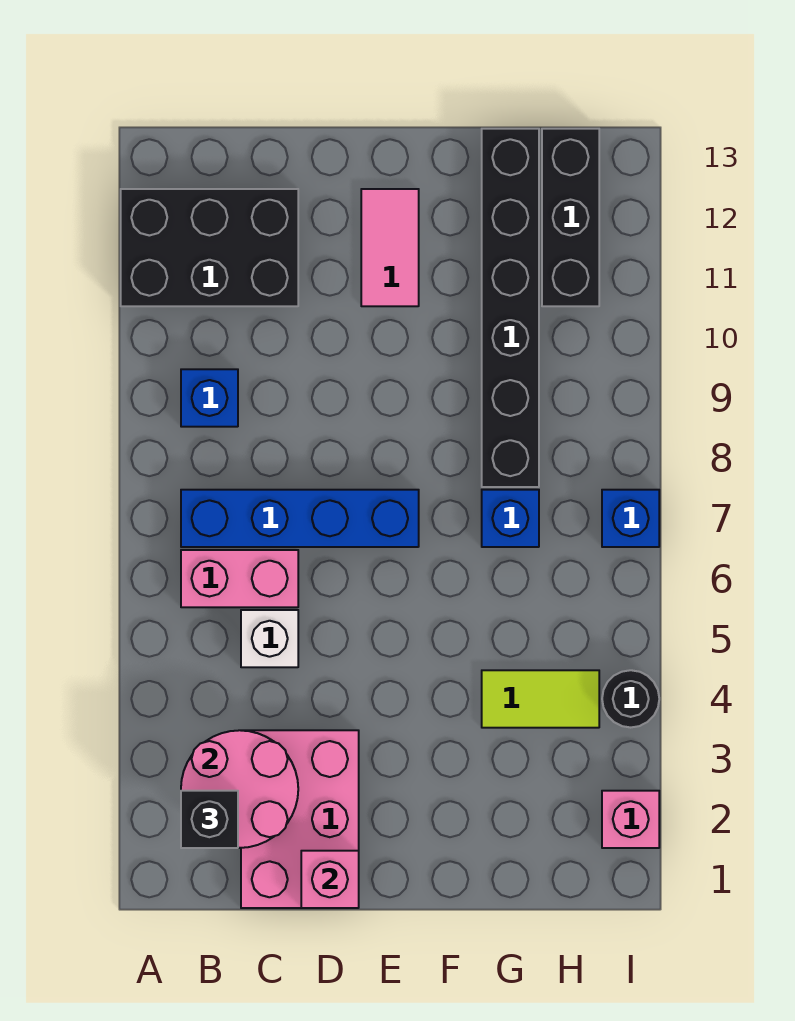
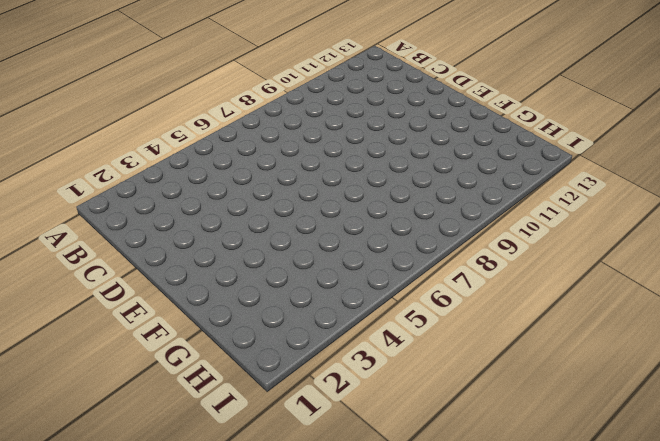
none -> black brick A11:C12 level 1
none -> pink brick B6:C6 level 1
none -> blue brick B7:E7 level 1

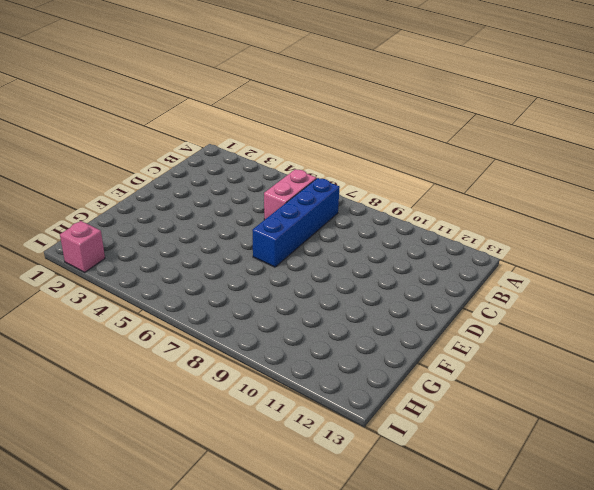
none -> black brick A11:C12 level 1
none -> blue brick B9 level 1
none -> pink brick C1:D3 level 1

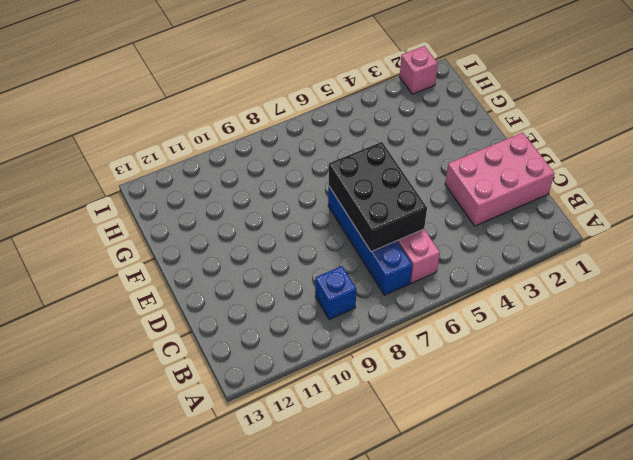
black brick C6:E7 level 2 -> black brick A11:C12 level 1
none -> white brick C5 level 1
none -> pink tile E11:E12 level 1
none -> lime tile G4:H4 level 1

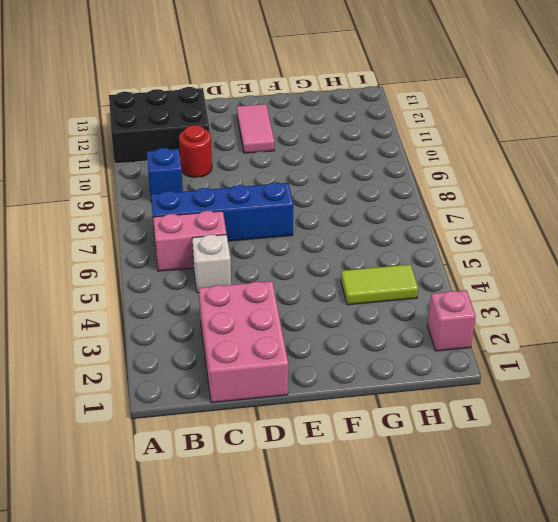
red round brick C10 level 1 -> none
none -> blue brick G7 level 1
none -> black brick G8:G13 level 1
none -> black brick H11:H13 level 1

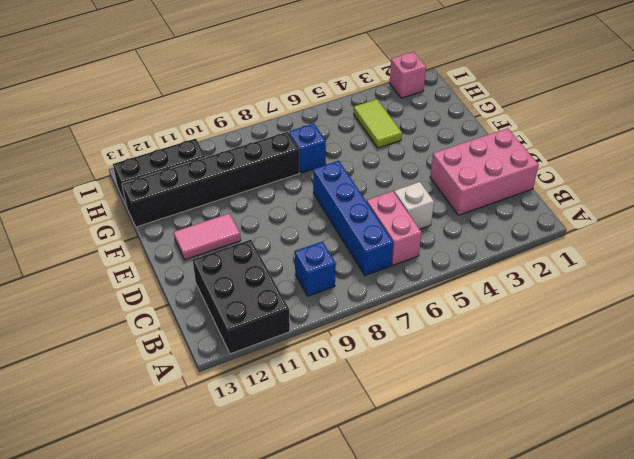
none -> black round brick I4 level 1
none -> blue brick I7 level 1
none -> pink round brick B2:C3 level 2

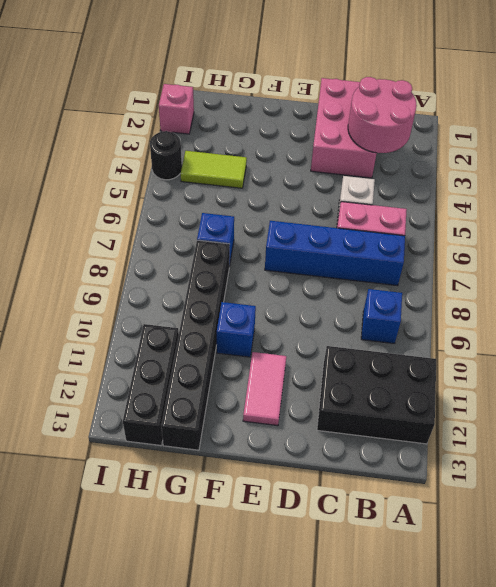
blue brick F10 level 1 -> blue brick I7 level 1
none -> pink brick D1 level 2
none -> black brick B2 level 3

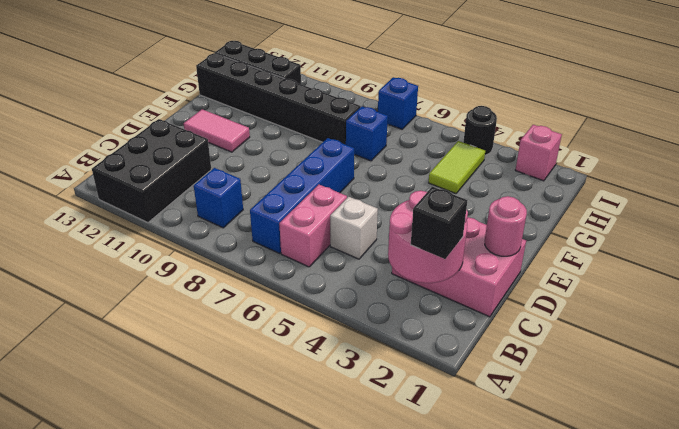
pink round brick D1 level 2 -> pink brick D1 level 2

